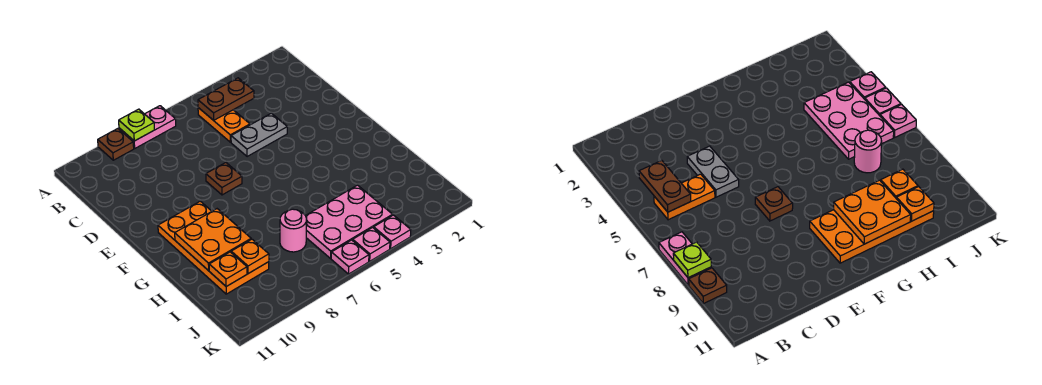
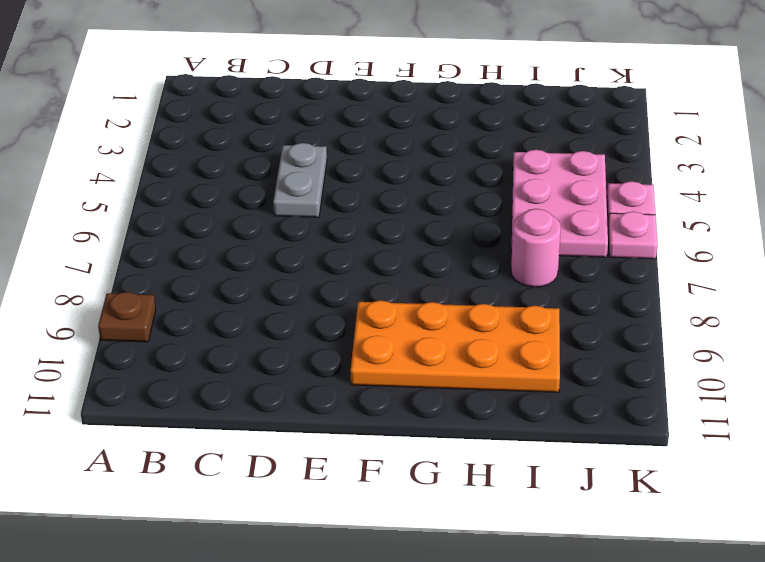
none -> pink plate A7:A8 level 1
none -> orange plate B5:C5 level 1
none -> brown plate E7 level 1

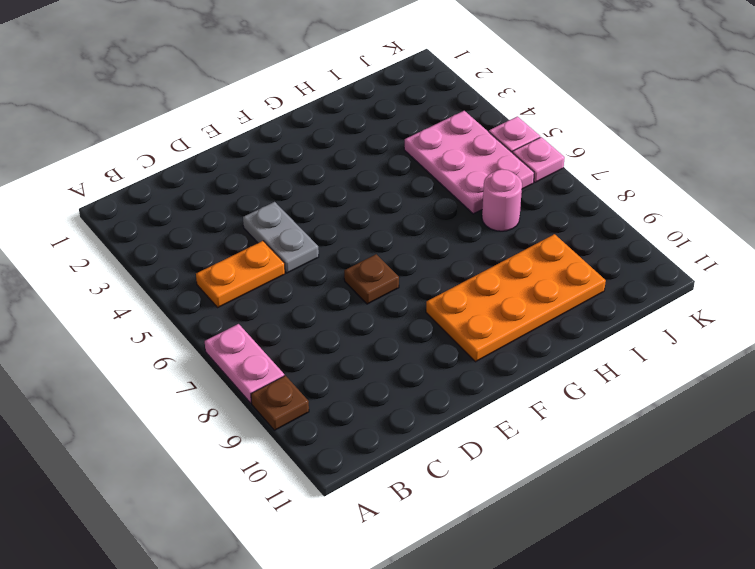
none -> pink plate K4 level 1
none -> lime plate A8 level 2
none -> brown plate B4:B5 level 2

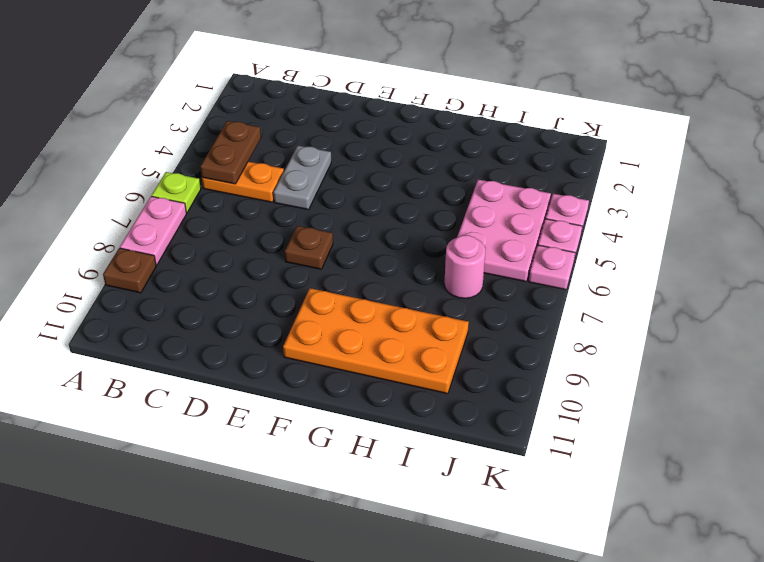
lime plate A6 level 1 -> lime plate A8 level 2
none -> orange plate G9:H10 level 2
none -> orange plate I9 level 2
none -> orange plate I10 level 2

